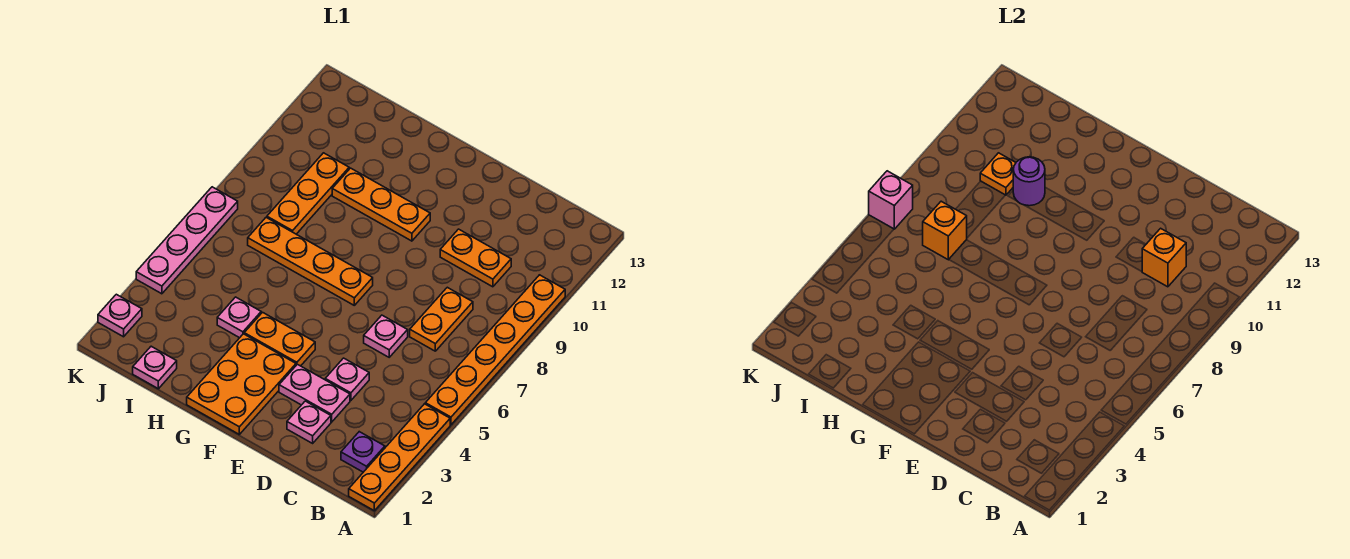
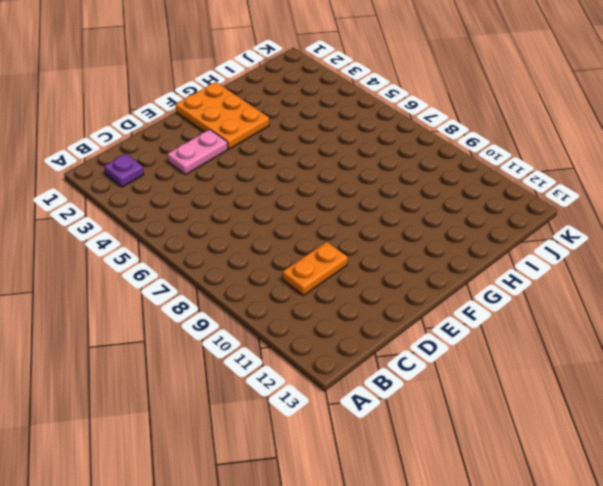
none -> orange plate A1:A4 level 1
none -> orange plate A5:A10 level 1
none -> orange plate C7:C8 level 1

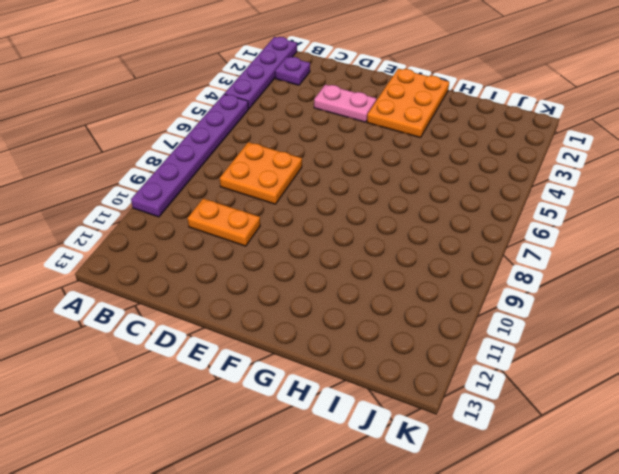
purple plate A1:A4 level 1 -> orange plate A1:A4 level 1
purple plate A5:A10 level 1 -> orange plate A5:A10 level 1
orange plate C7:D8 level 1 -> orange plate C7:C8 level 1
none -> pink plate D2 level 1
none -> pink plate D4 level 1
none -> pink plate D6 level 1

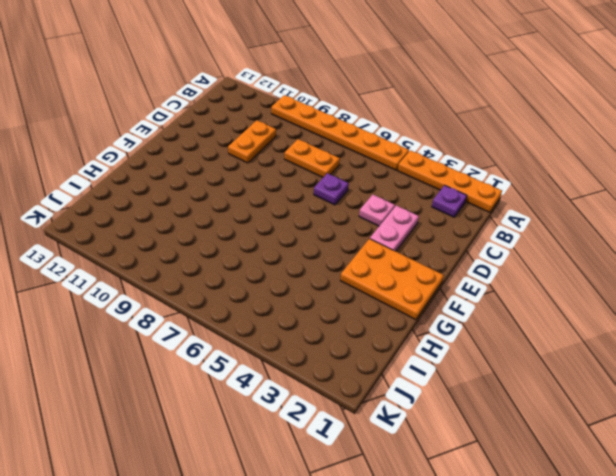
purple plate D6 level 1 -> pink plate D6 level 1
none -> pink plate D2 level 1
none -> orange plate F4:G4 level 1
none -> orange plate F7:I7 level 1

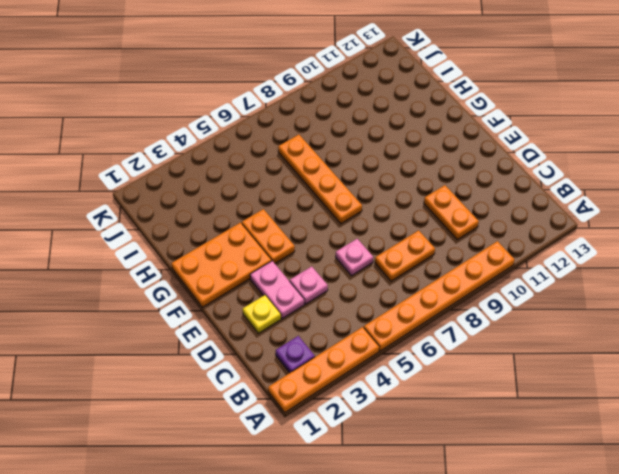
yellow plate D2 level 1 -> pink plate D2 level 1
none -> orange plate F10:H10 level 1
none -> pink plate H4 level 1
none -> pink plate I1 level 1

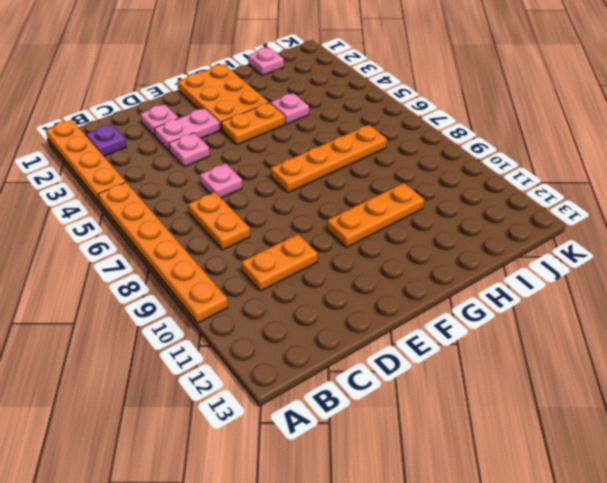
none -> orange plate I8:I10 level 1
none -> pink plate K2 level 1
none -> pink plate K4:K7 level 1

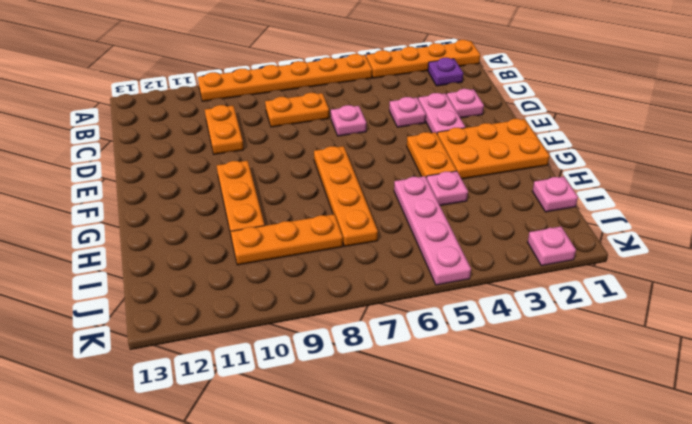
pink plate H5:K5 level 1 -> pink plate K4:K7 level 1
none -> orange brick C10 level 2
none -> purple round brick H10 level 2
none -> orange brick I7 level 2

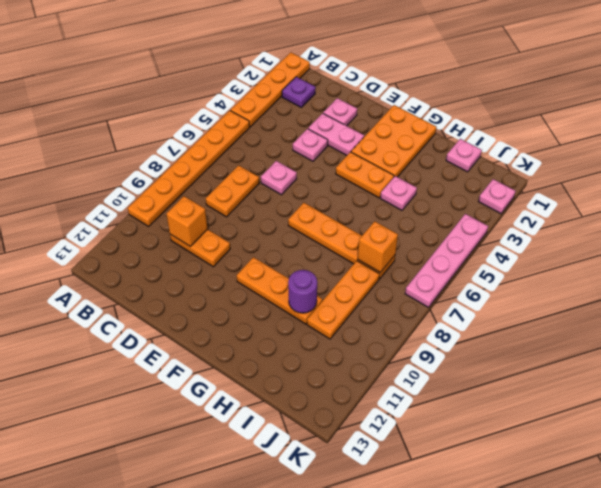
none -> orange plate I10 level 2
none -> pink brick K7 level 2

